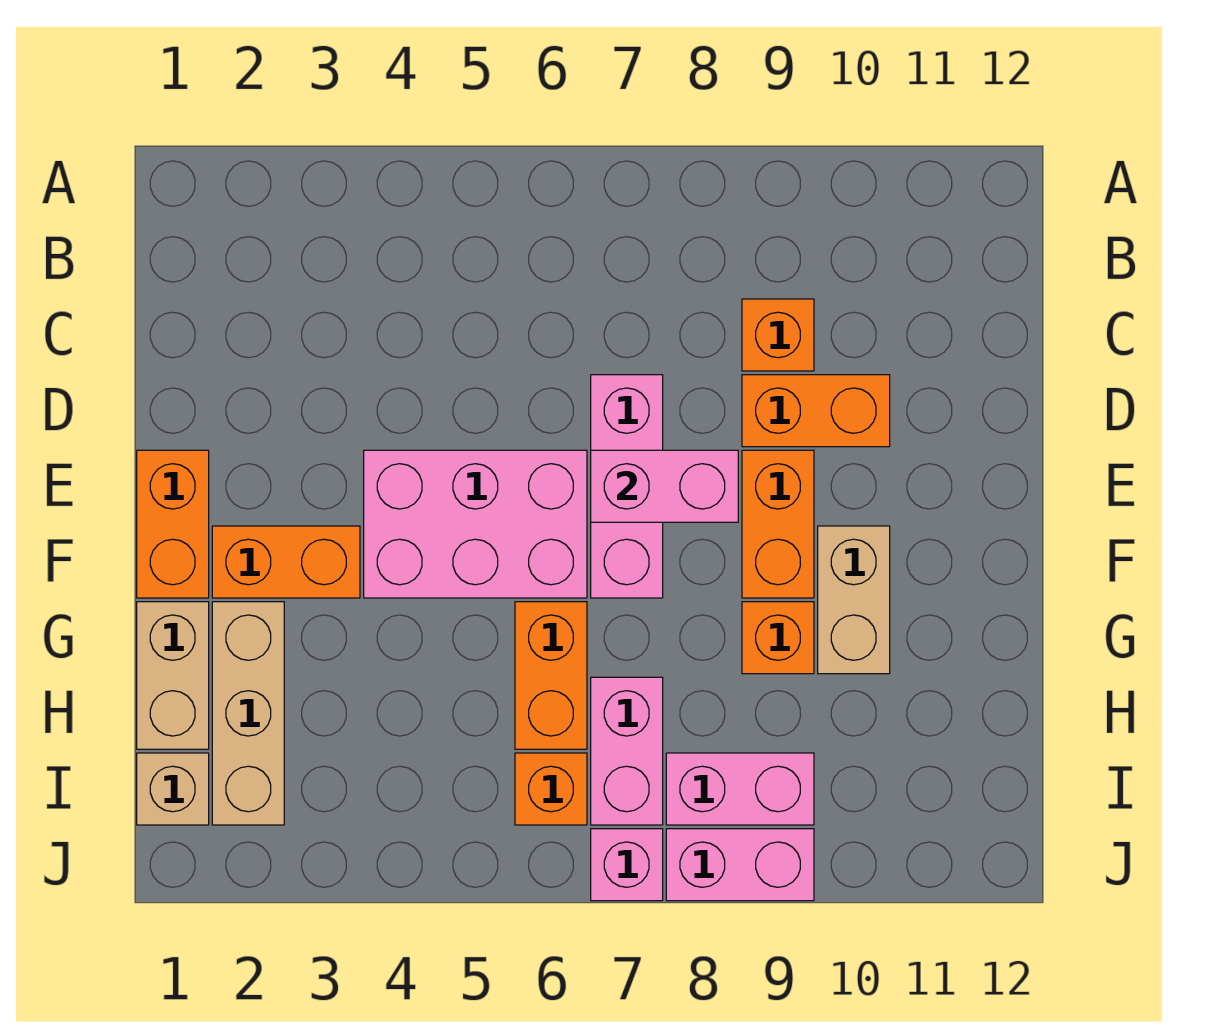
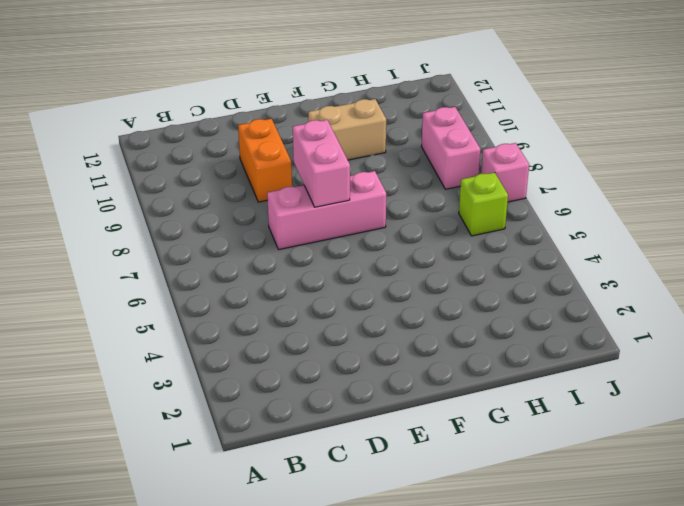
lime brick I6 level 1 -> orange brick I6 level 1
none -> orange brick C9 level 1
none -> orange brick E1:F1 level 1
none -> pink brick E4:F6 level 1

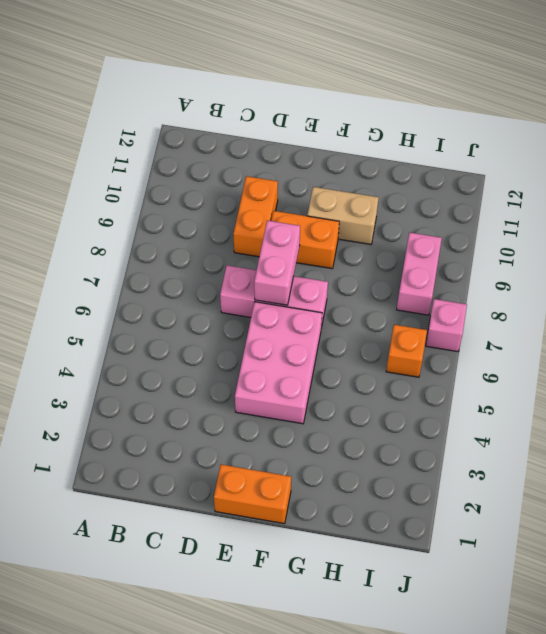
none -> orange brick C9 level 1
none -> orange brick F2:F3 level 1
none -> tan brick G1:H1 level 1

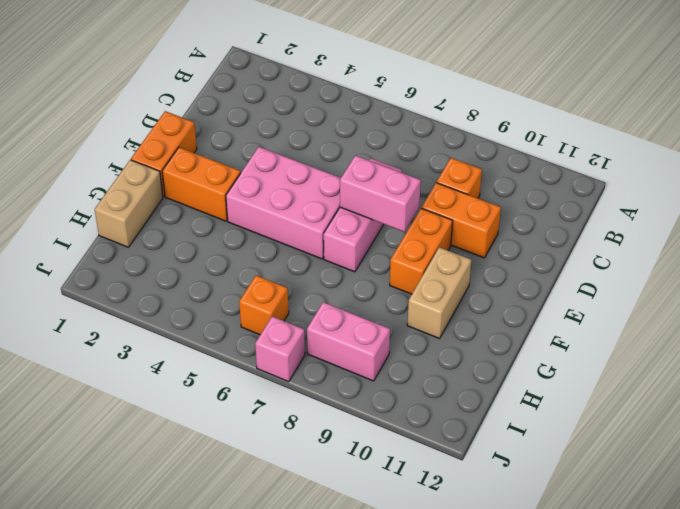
none -> tan brick G2:I2 level 1
none -> orange brick G6:H6 level 1
none -> orange brick G9 level 1

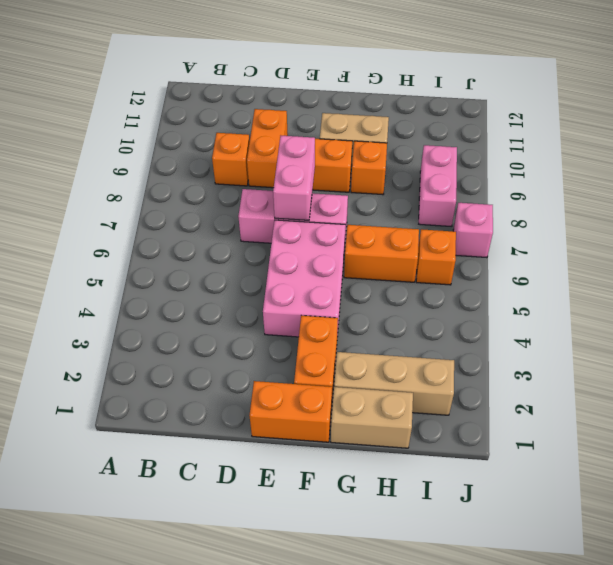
none -> pink brick H7:I7 level 1
none -> tan brick I1 level 1
none -> pink brick J8:J9 level 1

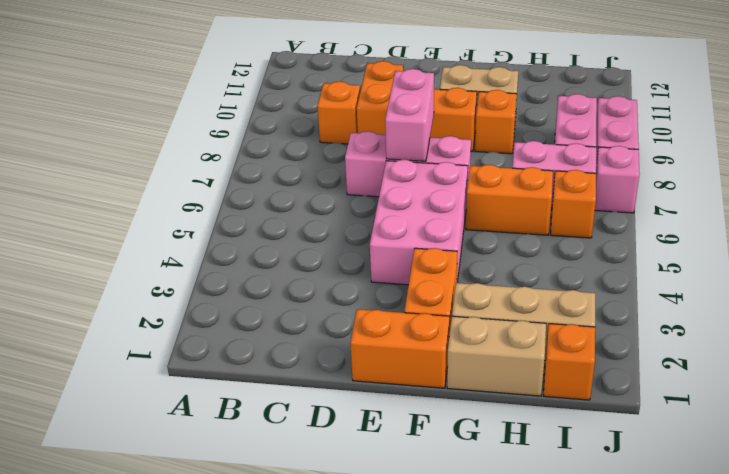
orange brick I1 level 1 -> tan brick I1 level 1

